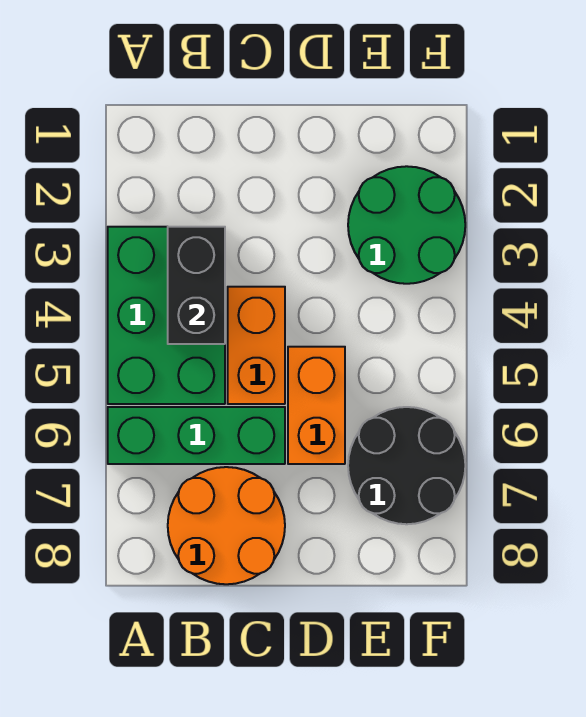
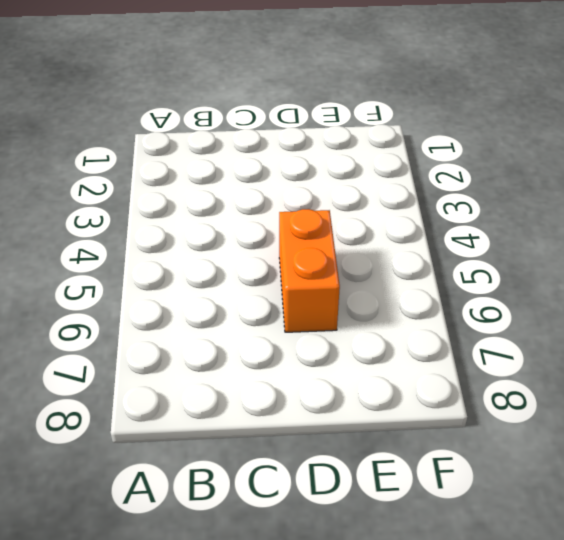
none -> green brick A3:B5 level 1
none -> green brick A6:C6 level 1

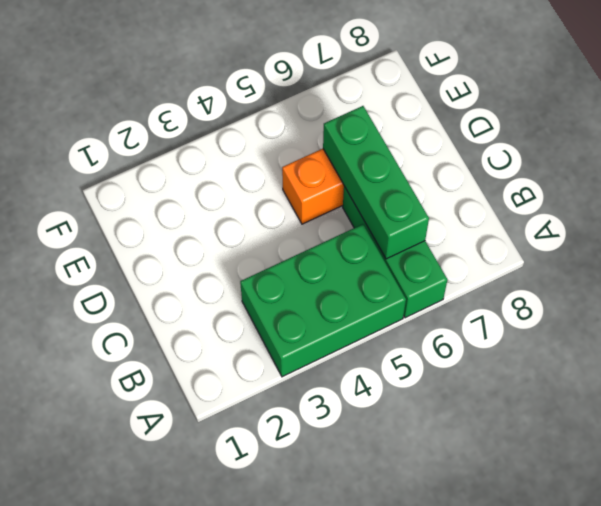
green brick B6:D6 level 2 -> none
none -> orange round brick B7:C8 level 1
none -> orange brick C4:C5 level 1

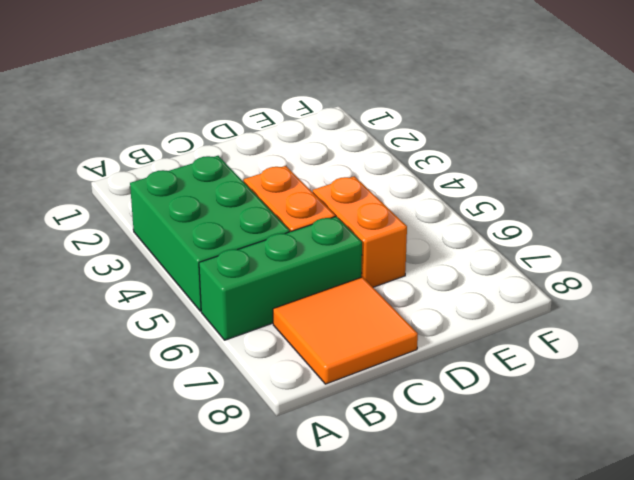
orange tile B7:C8 level 1 -> orange round brick B7:C8 level 1
none -> green round brick E2:F3 level 1
none -> black round brick E6:F7 level 1

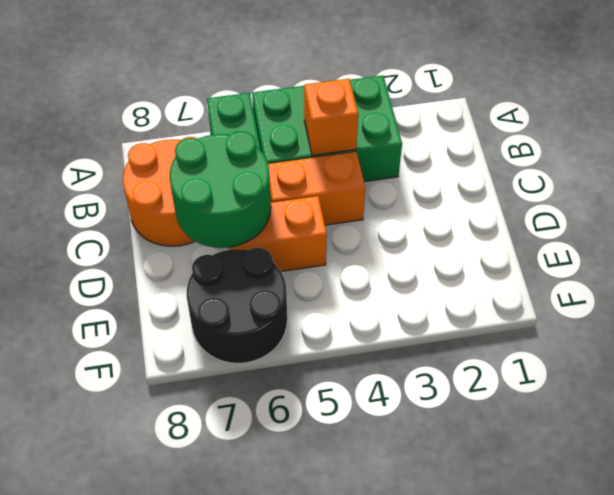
orange brick B4 level 2 -> black brick B3:B4 level 2
green round brick C6:D7 level 2 -> green round brick E2:F3 level 1

